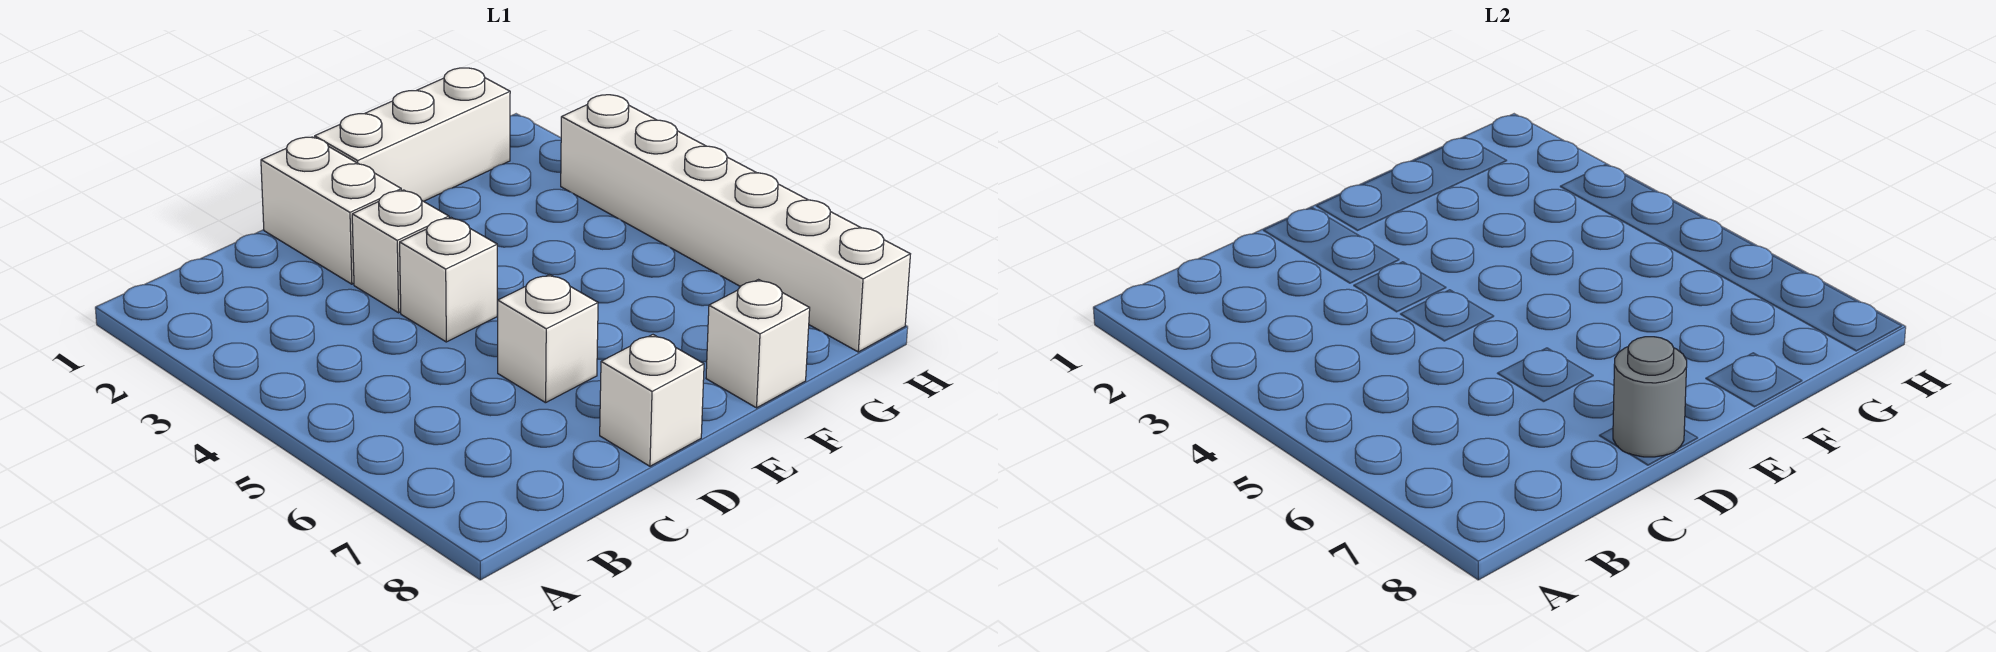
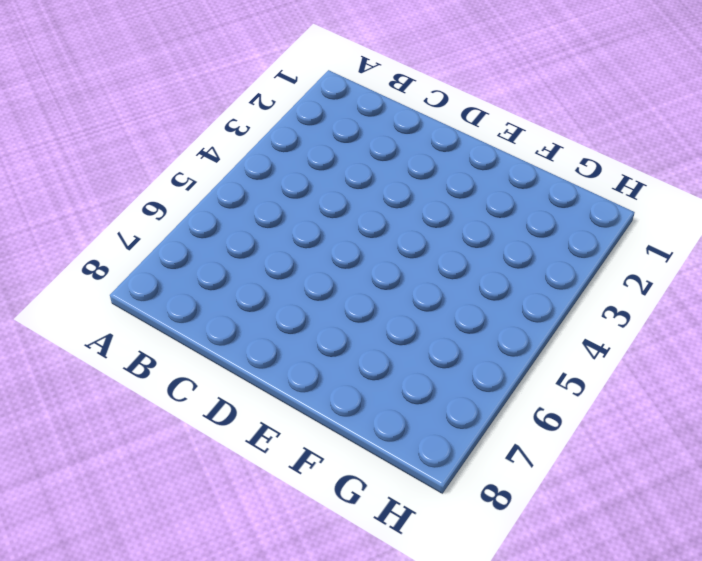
none -> white brick D1:D2 level 1
none -> white brick D3 level 1

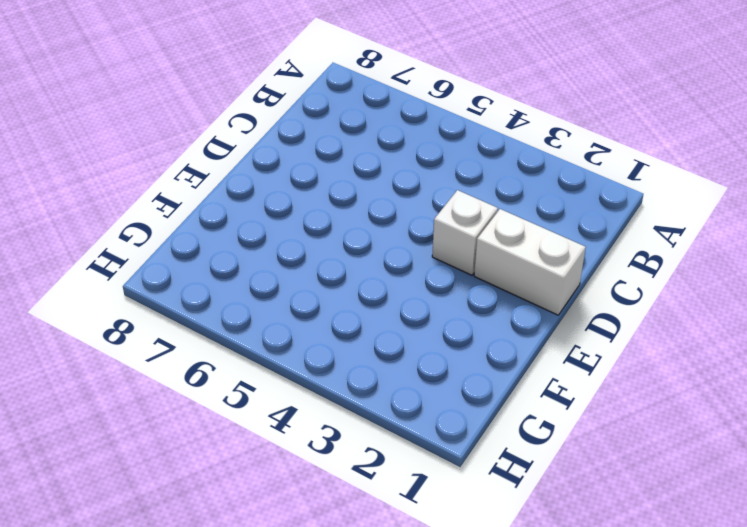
none -> white brick D4 level 1
none -> white brick D6 level 1

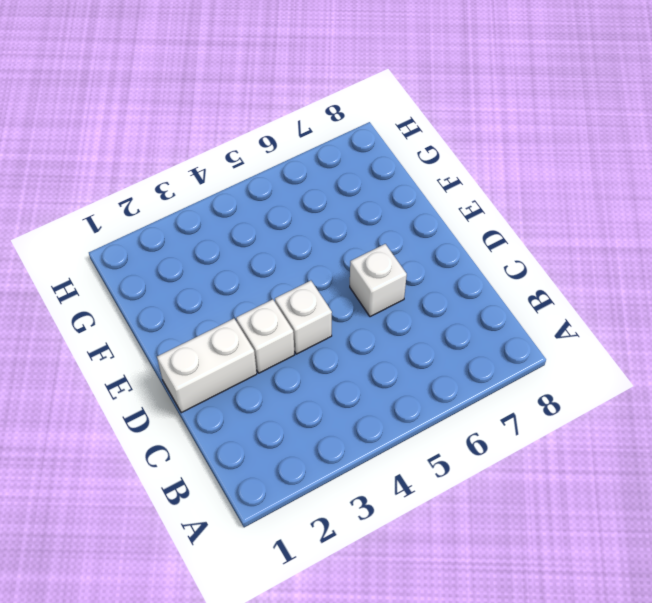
none -> white brick D8 level 1
none -> white brick E1:G1 level 1

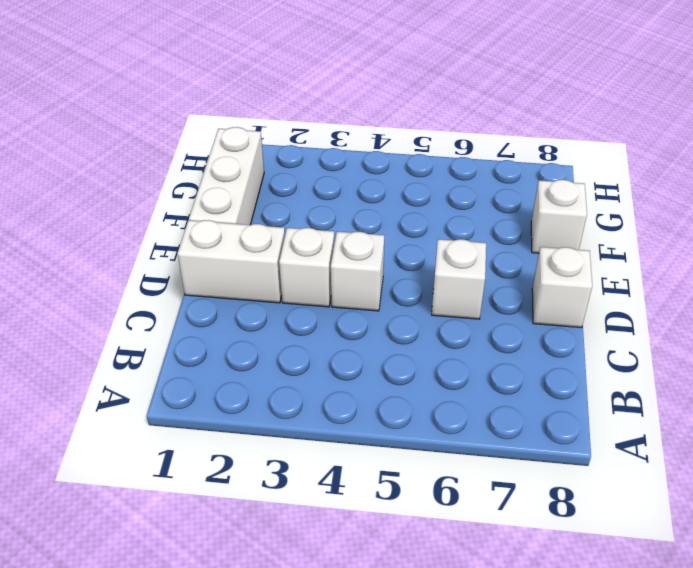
none -> white brick H3:H8 level 1
none -> grey round brick D8 level 2

